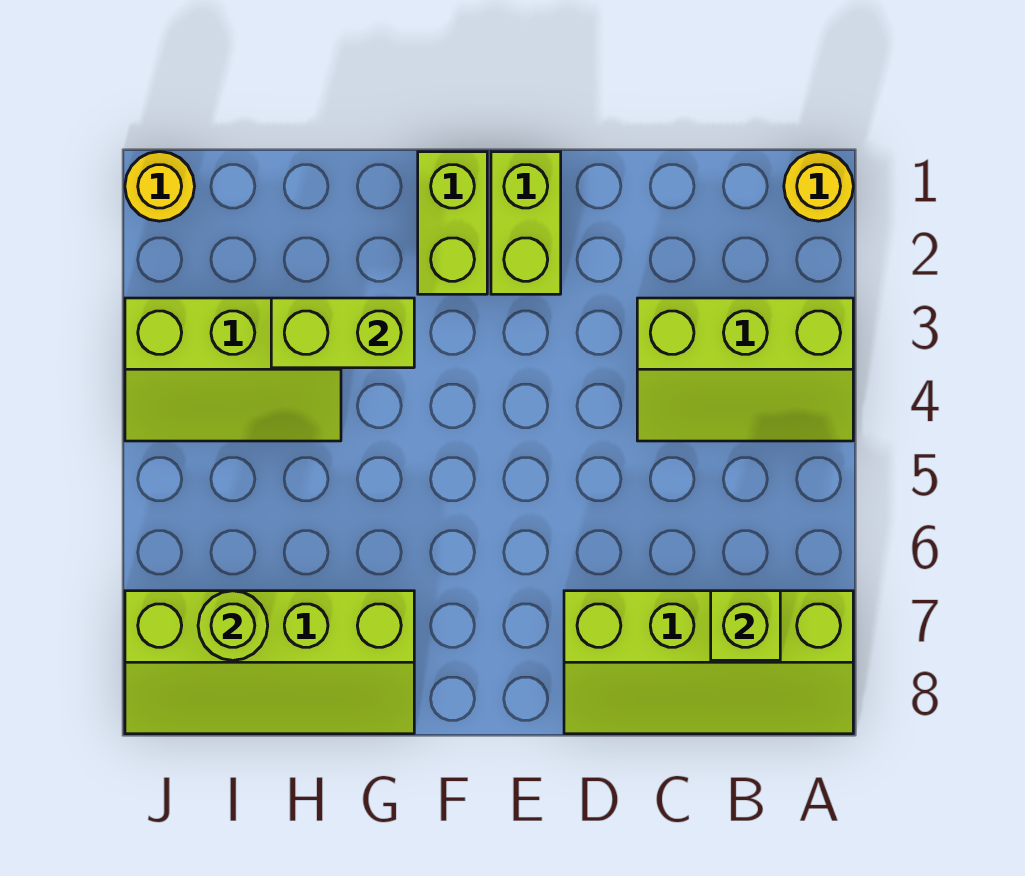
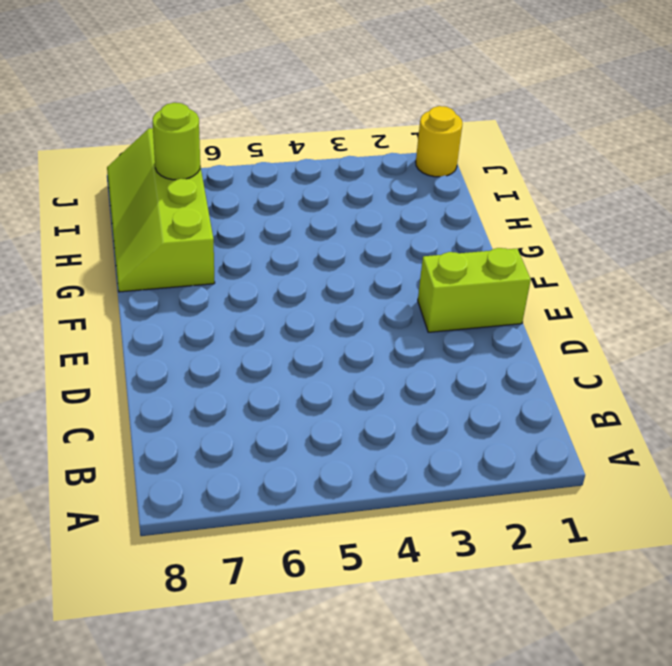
none -> yellow round brick A1 level 1
none -> lime slope A3:C4 level 1 top 3

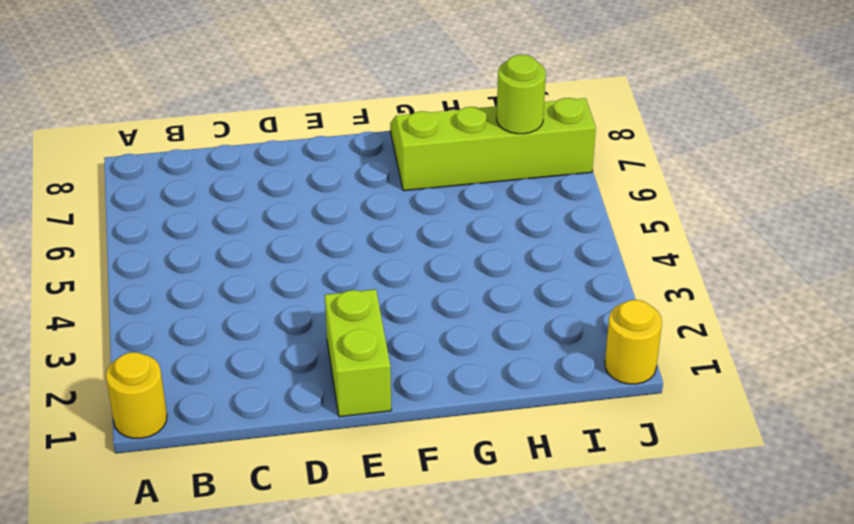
none -> lime slope A3:C4 level 1 top 3
none -> lime slope A7:D8 level 1 top 7

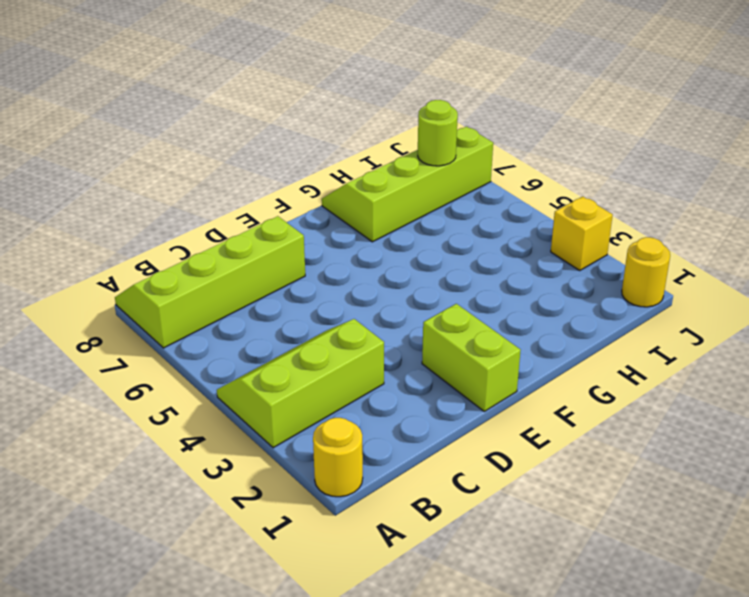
yellow brick J3 level 1 -> lime slope H3:J4 level 1 top 3
none -> lime brick F1:F2 level 1
none -> lime brick B7 level 2

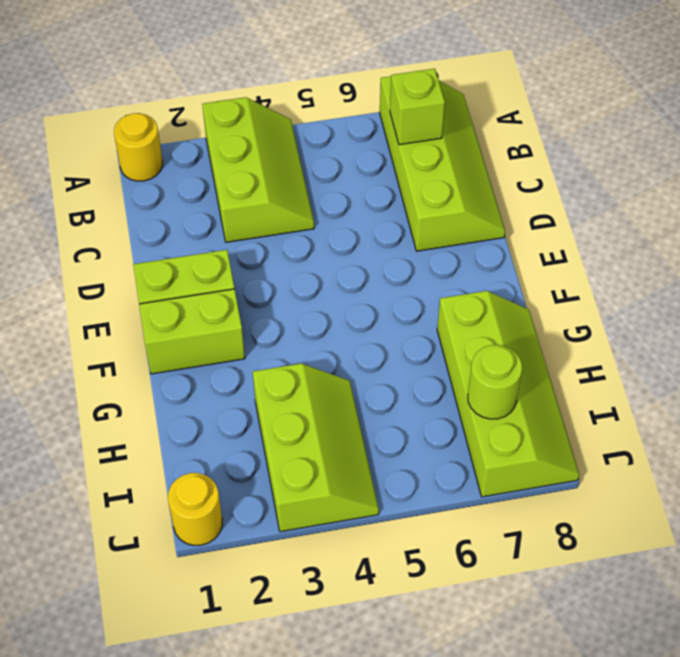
none -> lime brick G3:H3 level 2

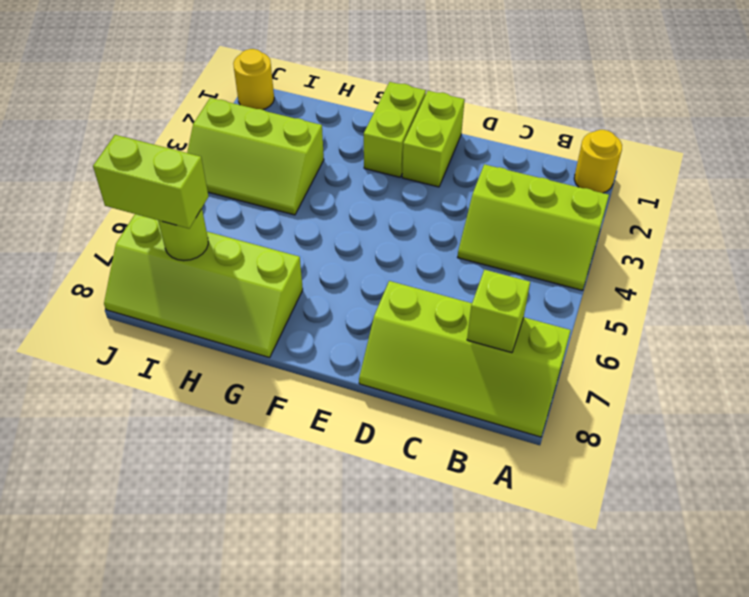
lime brick I7:J7 level 3 -> lime brick G3:H3 level 2

